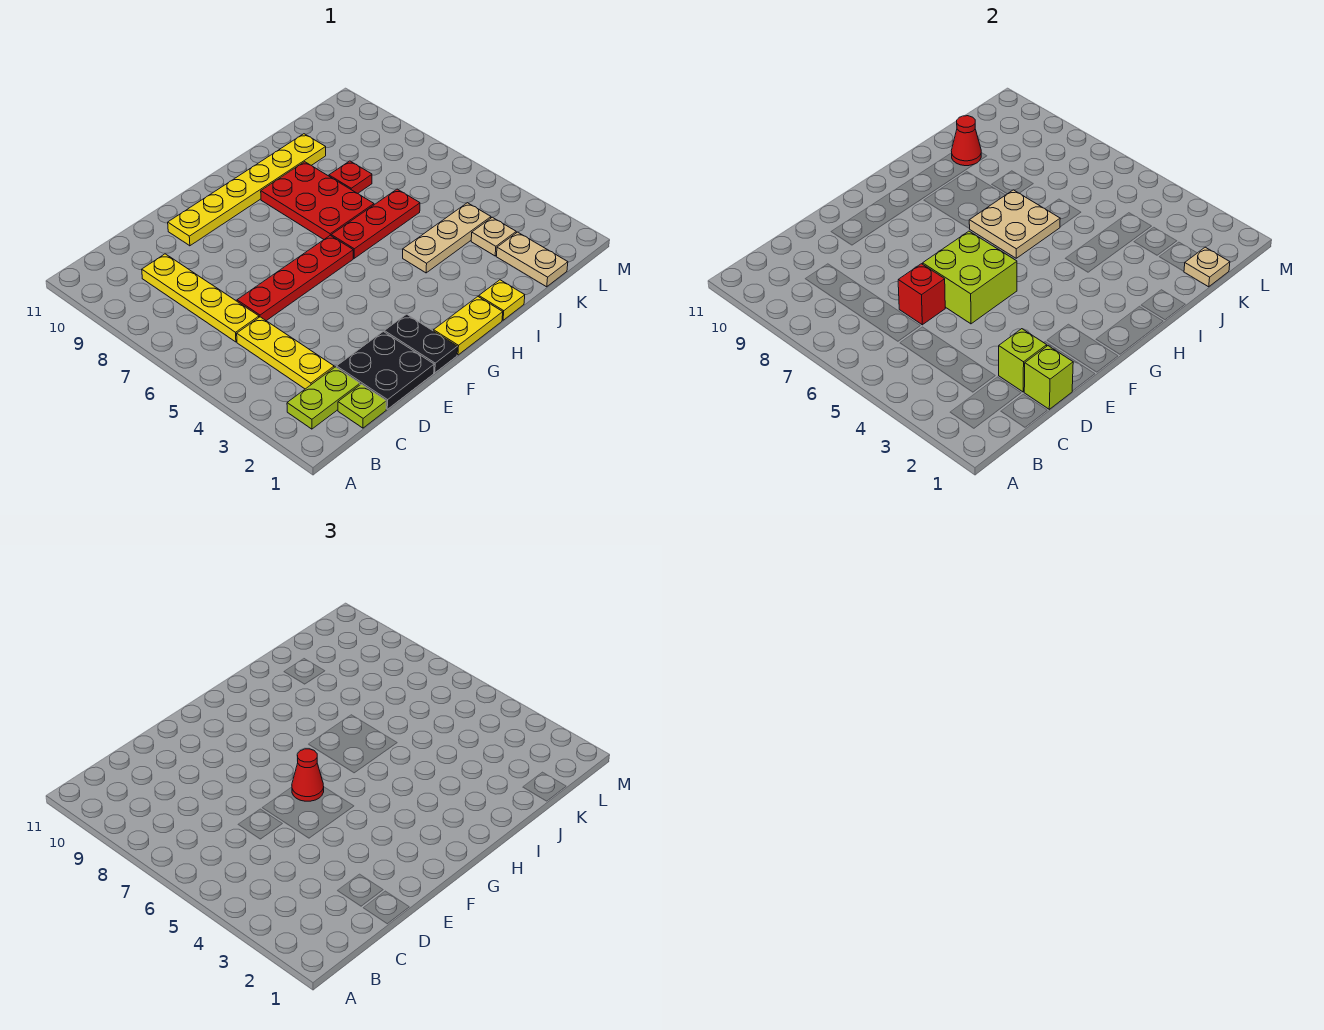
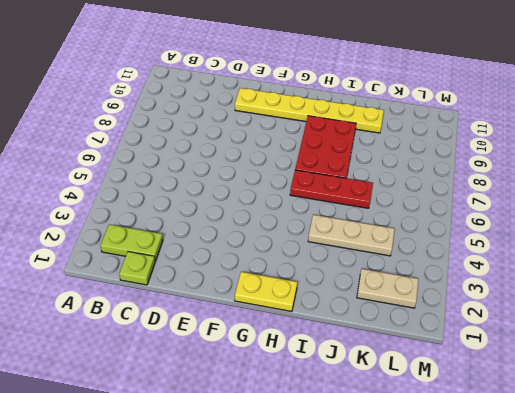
tan plate K2:L2 level 1 -> tan plate K1:K2 level 1
none -> yellow plate C3:C5 level 1
none -> yellow plate C6:C9 level 1
none -> black plate D1:E2 level 1

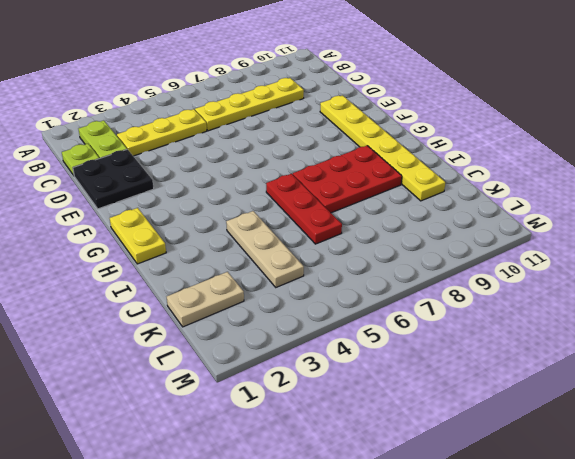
none -> red plate D6:G6 level 1
none -> black plate F1:F2 level 1
none -> yellow plate I1 level 1

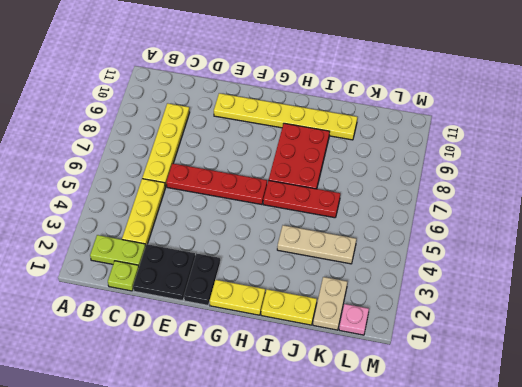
yellow plate I1:J1 level 1 -> yellow plate I1 level 1
pink plate L1 level 1 -> none
none -> red plate J8 level 1
none -> tan plate K3 level 1
none -> lime brick D1 level 2

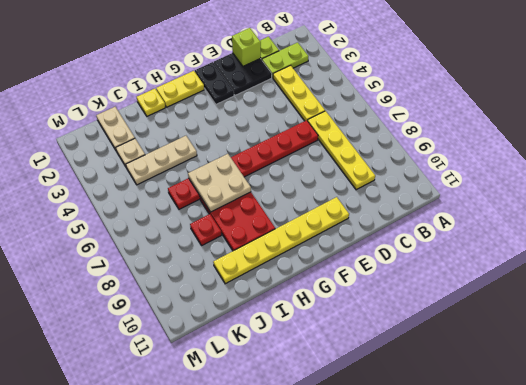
none -> lime brick D2 level 2
none -> red brick D6 level 2
none -> lime brick E5:F6 level 2

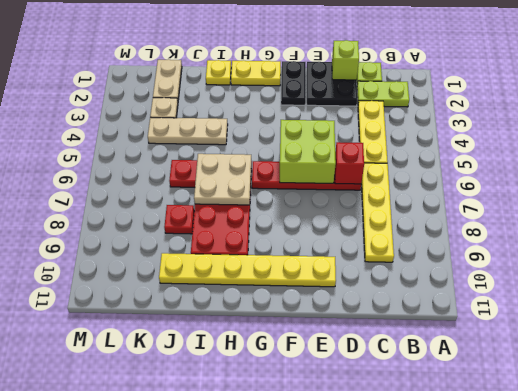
none -> lime brick D2 level 2
none -> red cone J10 level 2
none -> tan plate K1 level 2

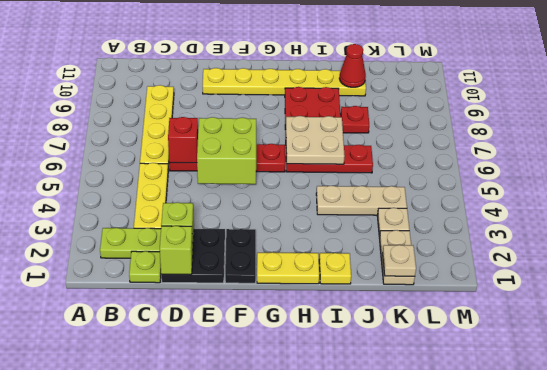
none -> red cone F6 level 3

